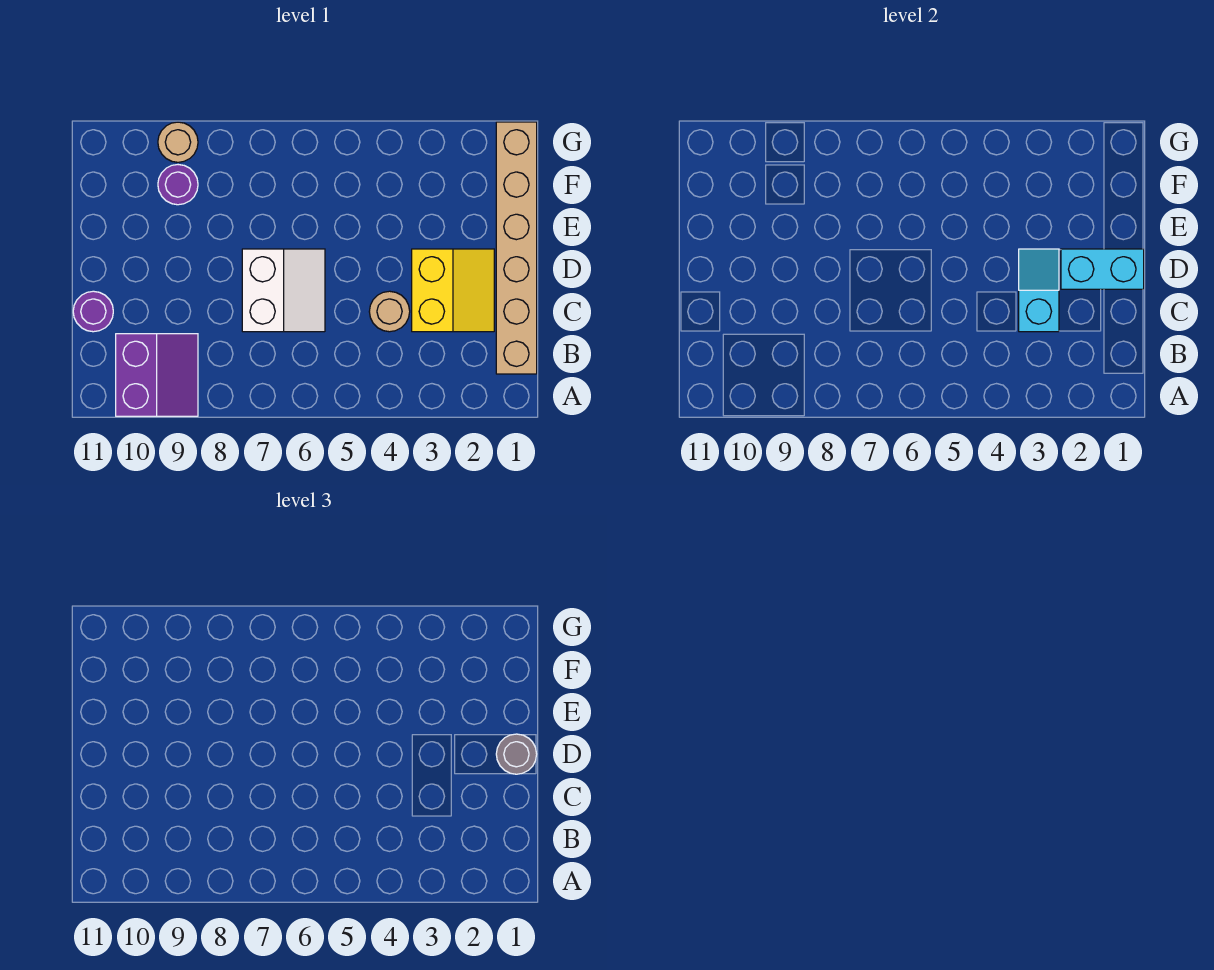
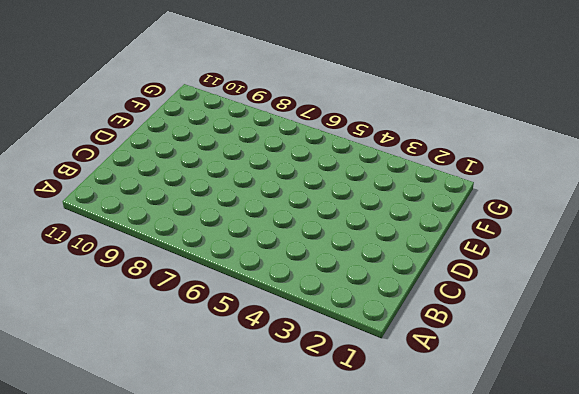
none -> purple slope A9:B10 level 1 top 10
none -> tan brick B1:G1 level 1

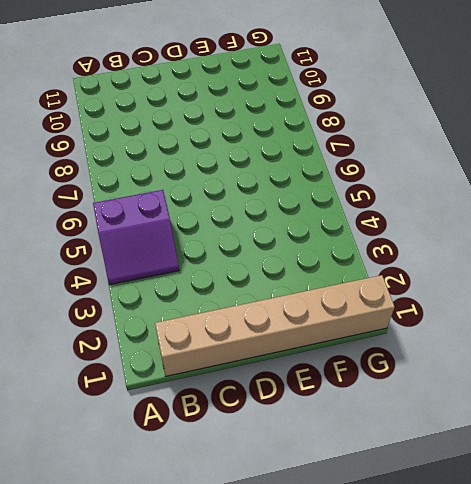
purple slope A4:B5 level 1 top 5 -> purple slope A9:B10 level 1 top 10
none -> yellow slope C2:D3 level 1 top 3
none -> tan round brick C4 level 1

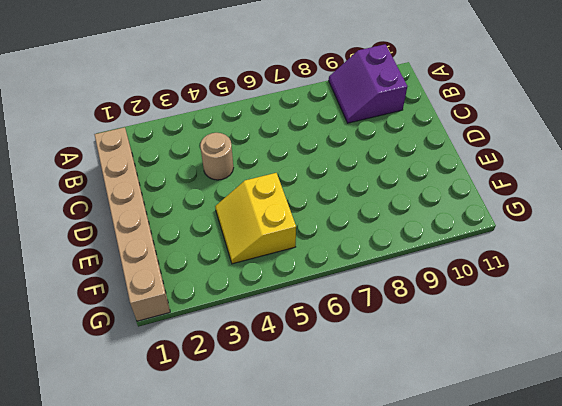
yellow slope E4:F5 level 1 top 5 -> yellow slope C2:D3 level 1 top 3
none -> white slope C6:D7 level 1 top 7
none -> purple round brick C11 level 1

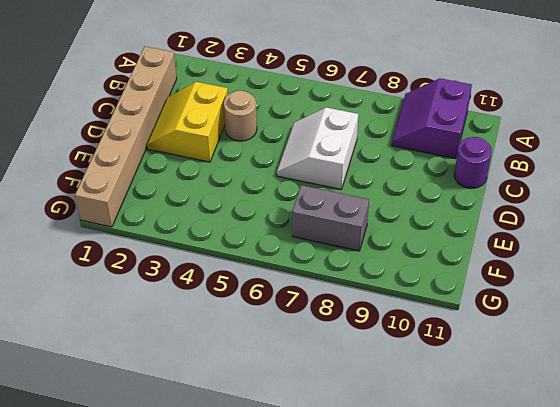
grey brick F7:F8 level 1 -> none
none -> purple round brick F9 level 1
none -> tan round brick G9 level 1

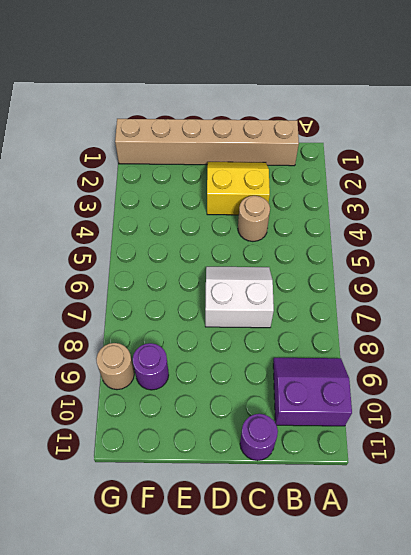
none -> cyan slope C3:D3 level 2 top C
none -> cyan brick D1:D2 level 2

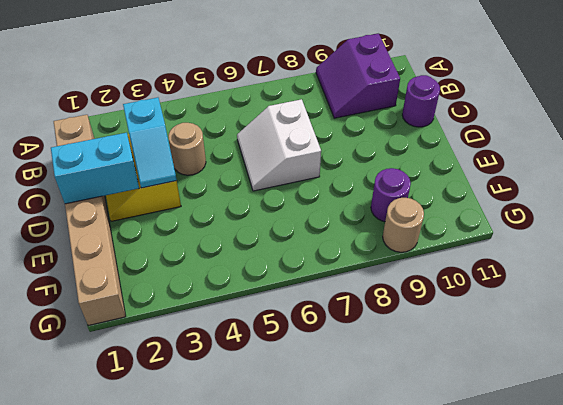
none -> grey round brick D1 level 3

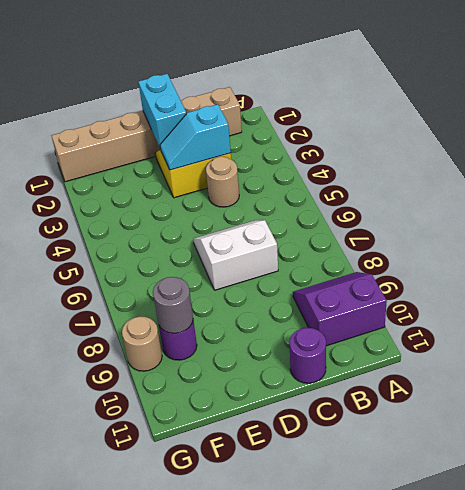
grey round brick F9 level 2 -> grey round brick D1 level 3

